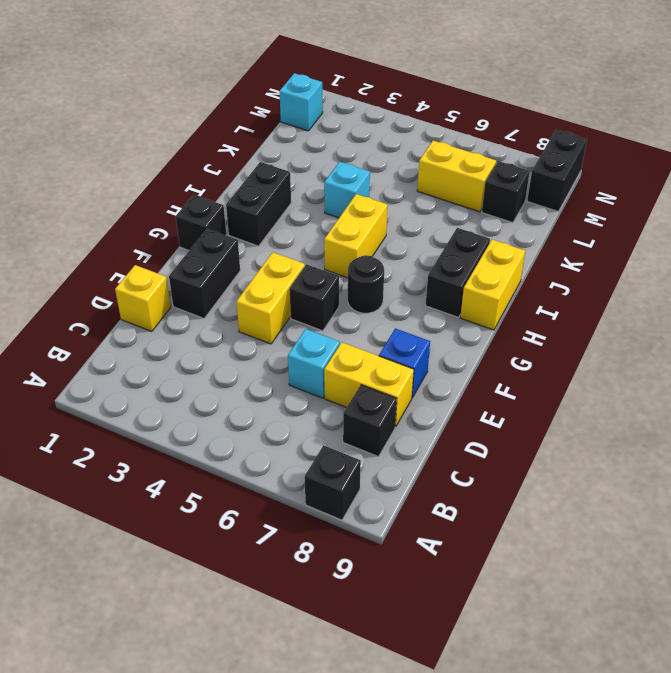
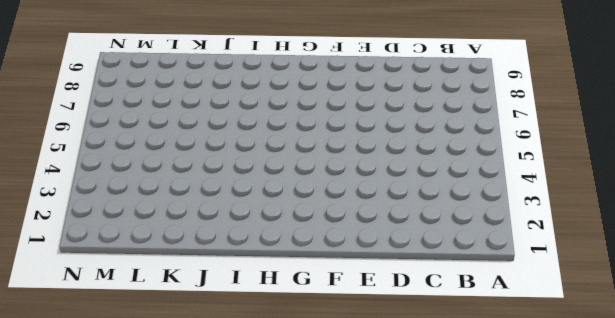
none -> black brick A8 level 1
none -> black brick C8 level 1
none -> yellow brick D1 level 1

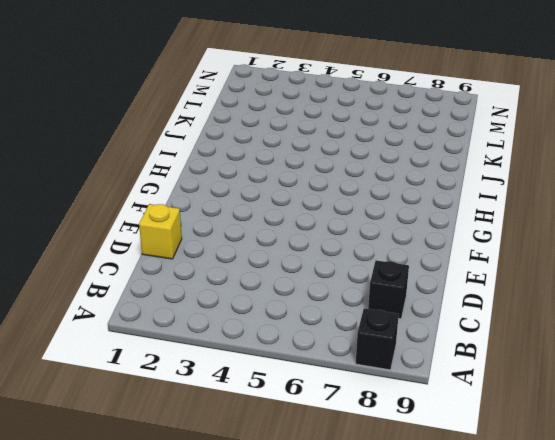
none -> cyan brick D6 level 1
none -> yellow brick D7:D8 level 1
none -> black brick E2:F2 level 1

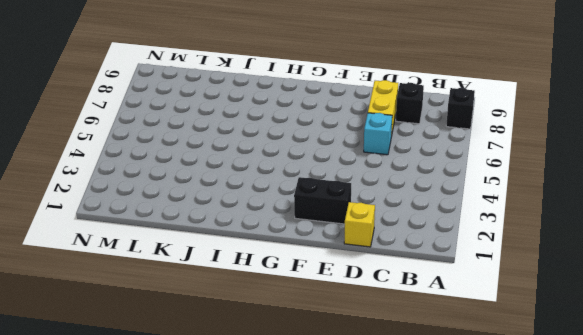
none -> yellow brick E4:F4 level 1
none -> blue brick E8 level 1
none -> black brick F5 level 1

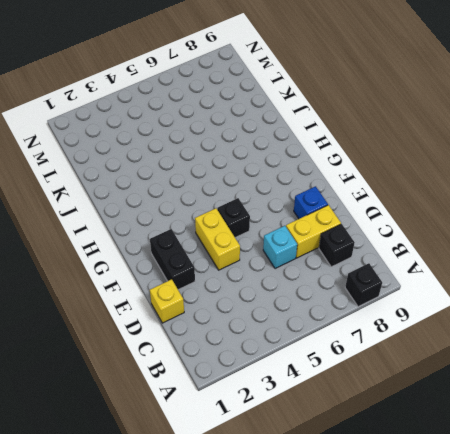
none -> black brick G1 level 1
none -> black round brick G6 level 1
none -> black brick H2:I2 level 1

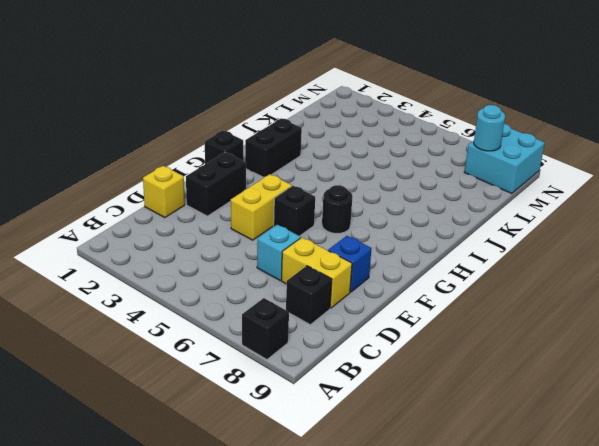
cyan brick M8:N9 level 1 -> black brick M9:N9 level 1
cyan round brick M8 level 2 -> none
none -> yellow brick H5:I5 level 1
none -> black brick H8:I8 level 1
none -> yellow brick H9:I9 level 1

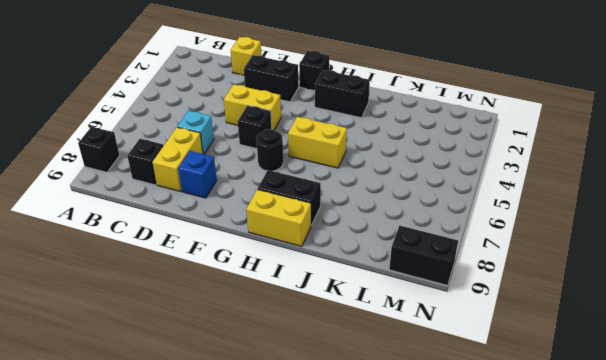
none -> cyan brick J4 level 1
none -> yellow brick L6:L7 level 1
none -> black brick L8 level 1

